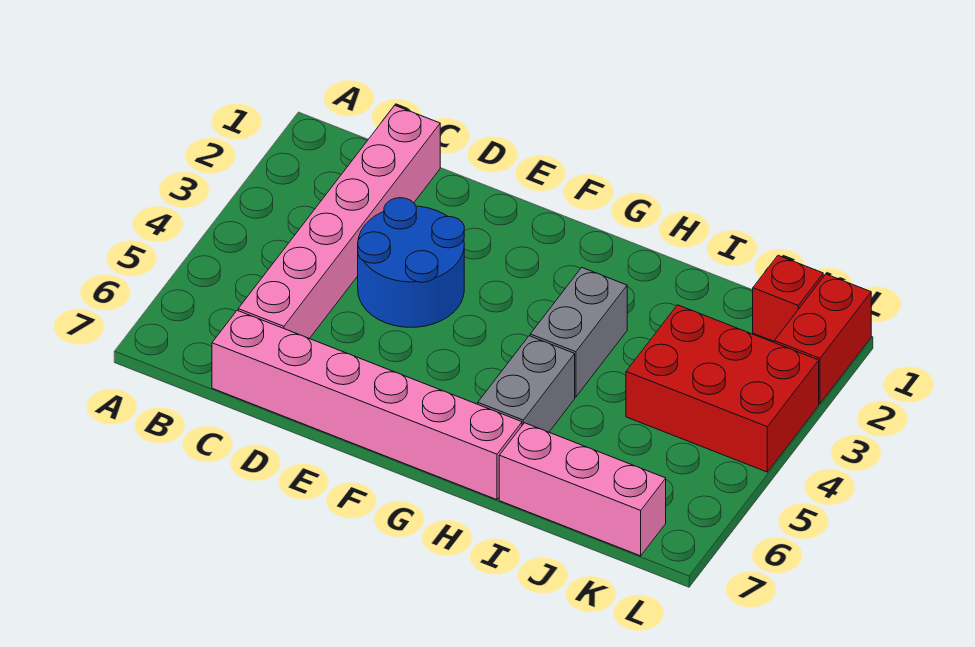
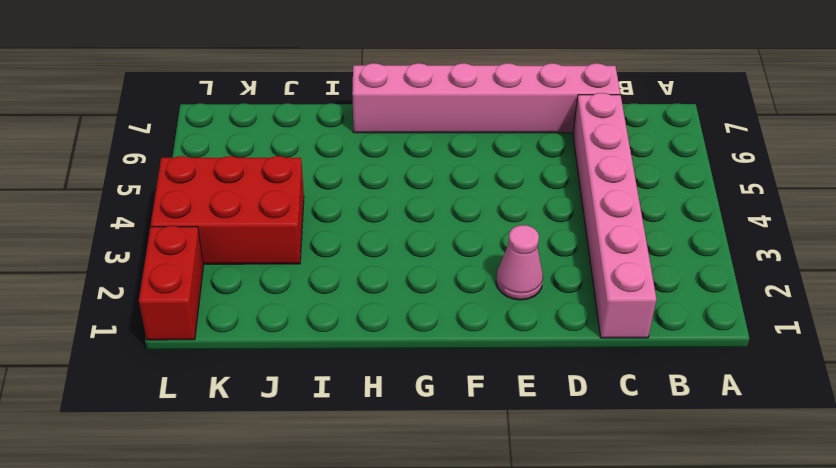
pink cone E2 level 1 -> none
none -> blue round brick D3:E4 level 1
none -> grey brick H3:H4 level 1

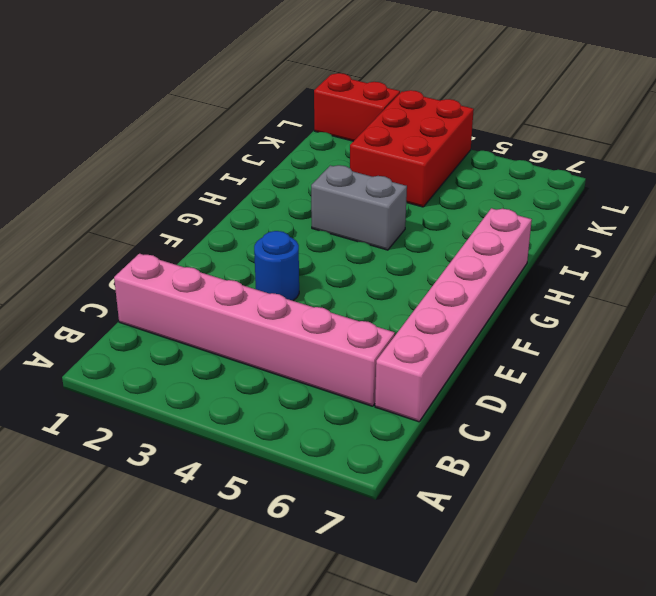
blue round brick E3 level 1 -> blue round brick D3:E4 level 1
none -> grey brick H5:H6 level 1
none -> pink brick I7:K7 level 1

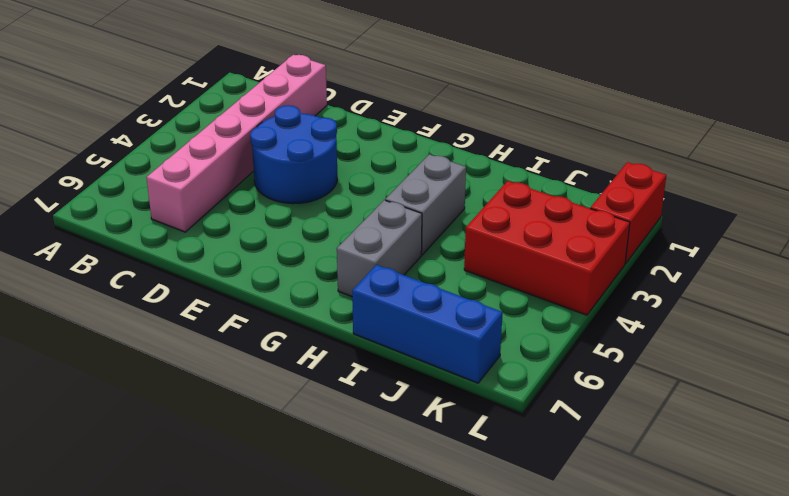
blue brick I7:K7 level 1 -> pink brick I7:K7 level 1
none -> pink brick C7:H7 level 1
none -> red brick K1 level 1

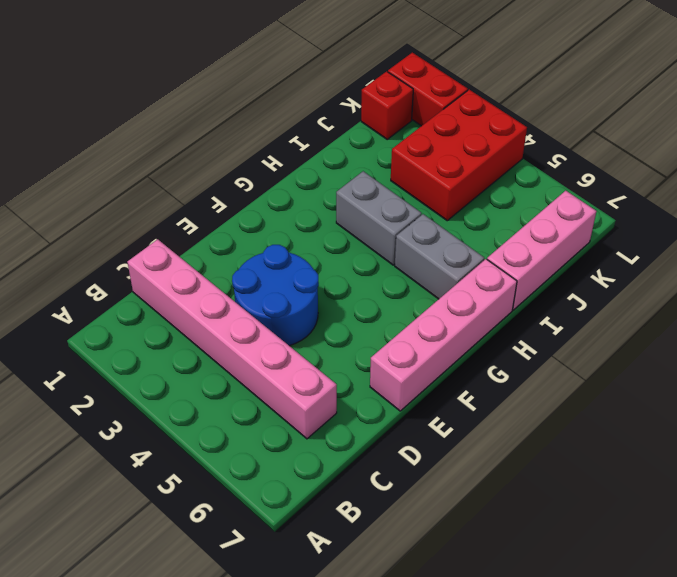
pink brick E7:H7 level 1 -> pink brick C7:H7 level 1

